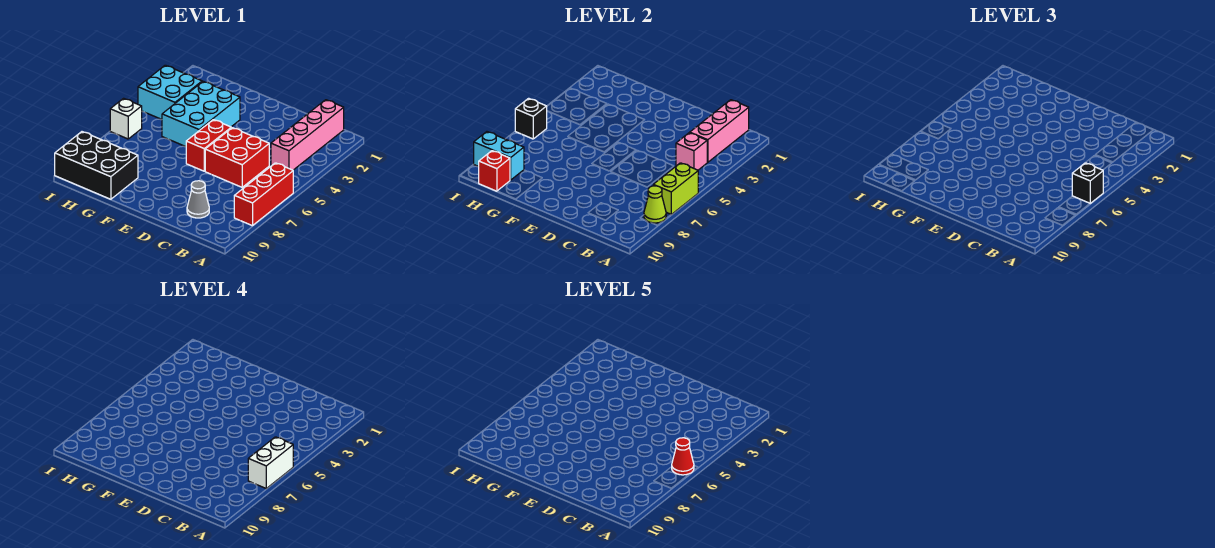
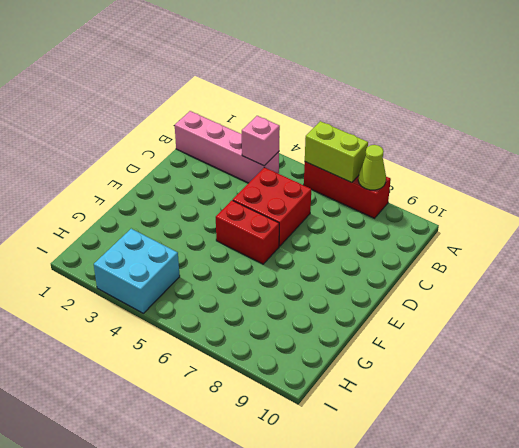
none -> grey cone C9 level 1
none -> cyan brick F3:G5 level 1
none -> black brick G9:I10 level 1

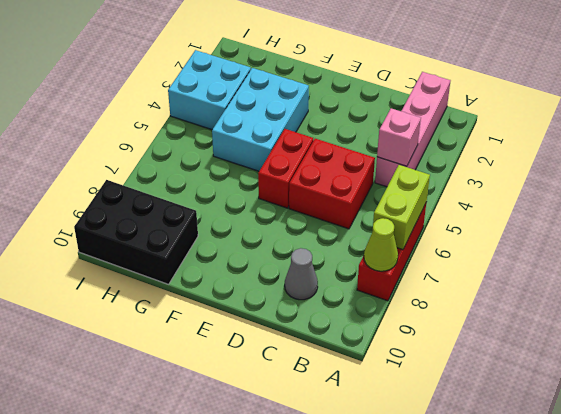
none -> white brick I6 level 1
none -> pink brick B1:B3 level 2
none -> cyan brick H9:I9 level 2

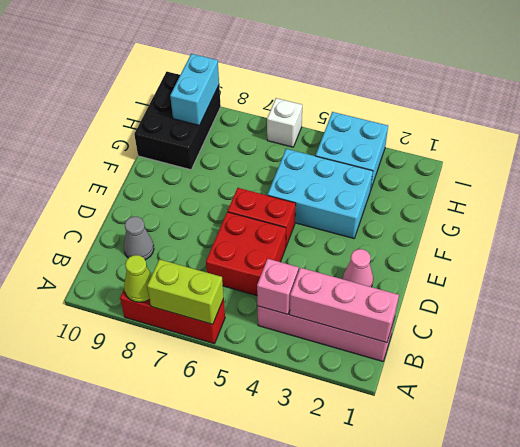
pink cone D2 level 1 -> none
none -> red brick H10 level 2
none -> black brick I6 level 2
none -> black brick A6 level 3

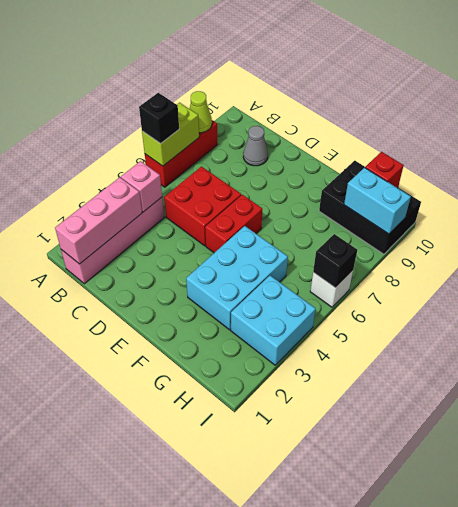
none -> white brick A6:A7 level 4
none -> red cone A6 level 5

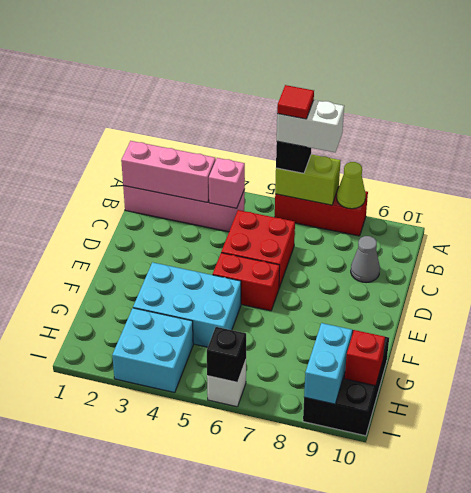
red tile A6 level 5 -> red cone A6 level 5

